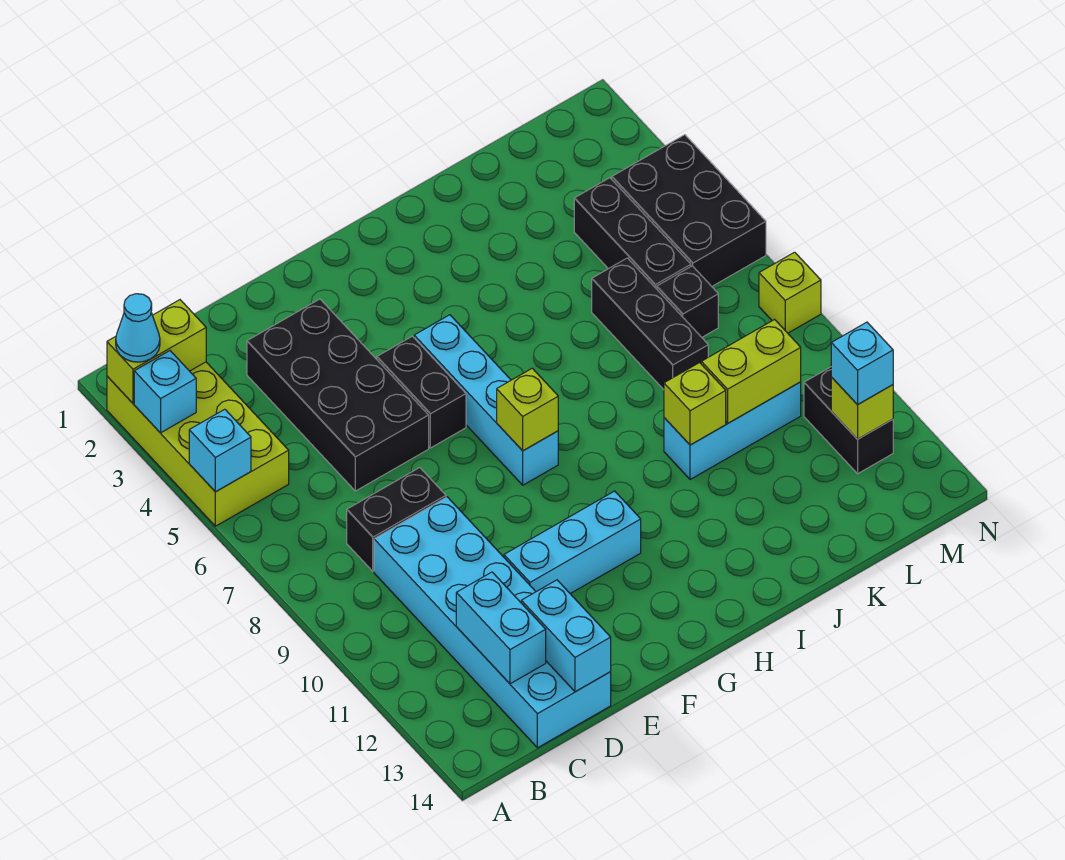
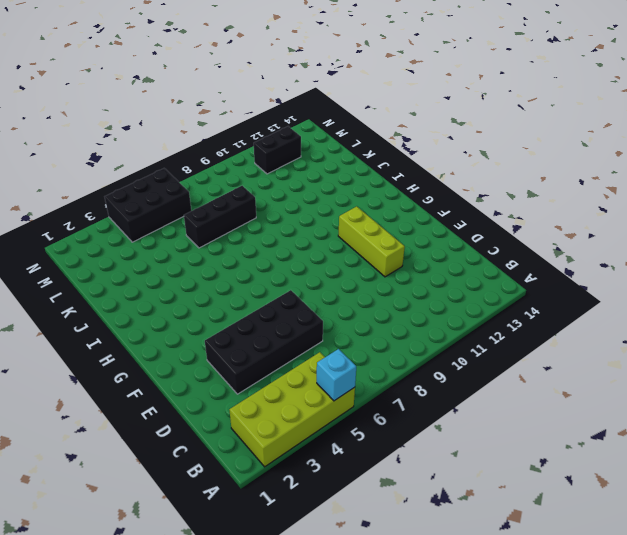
lime brick E11:G11 level 1 -> cyan brick E11:G11 level 1
none -> black brick C8:D8 level 1
none -> cyan brick C9:D14 level 1
none -> black brick F5:F6 level 1

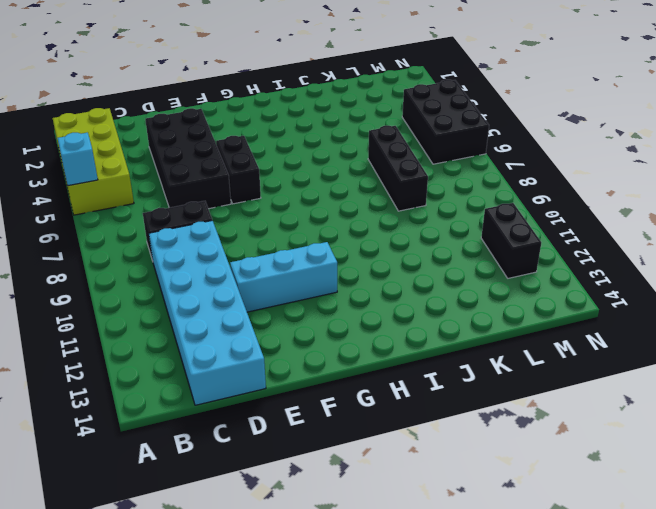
none -> cyan brick G5:G8 level 1
none -> cyan brick J10:L10 level 1
none -> black brick L4:L6 level 1

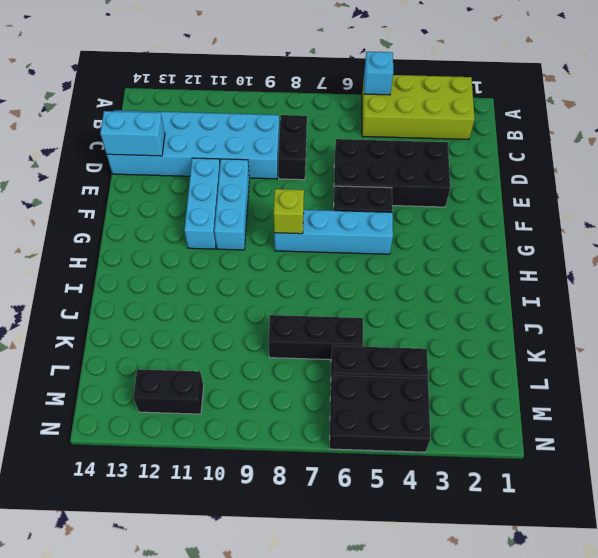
cyan brick E10:G10 level 1 -> cyan brick J10:L10 level 1
none -> black brick L7 level 1
none -> lime brick N8 level 1
none -> lime brick A2:B2 level 2

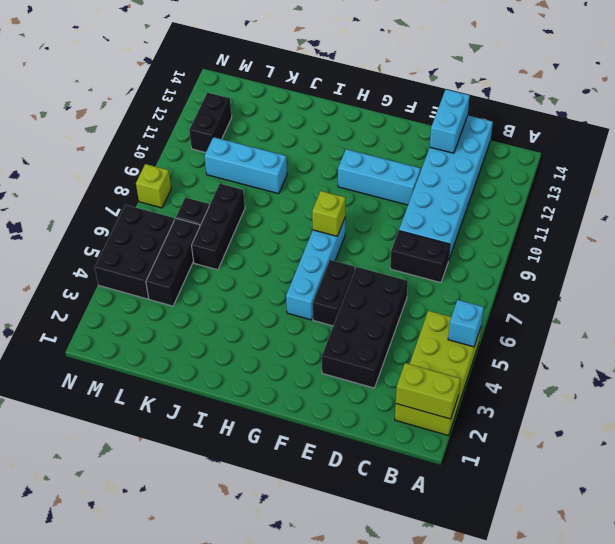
none -> cyan brick A3 level 2
none -> cyan brick C12:C13 level 2
none -> lime brick J10 level 2

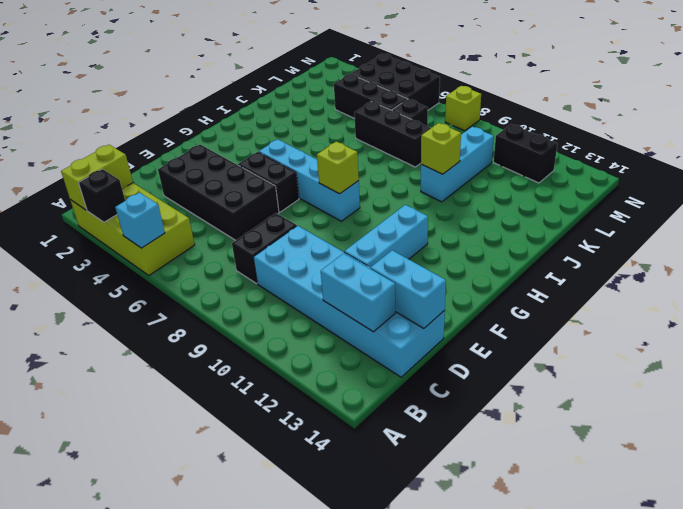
black brick A3 level 2 -> cyan brick A3 level 2
none -> lime brick K10:L10 level 2
none -> lime brick M12 level 2
none -> cyan cone A2 level 3

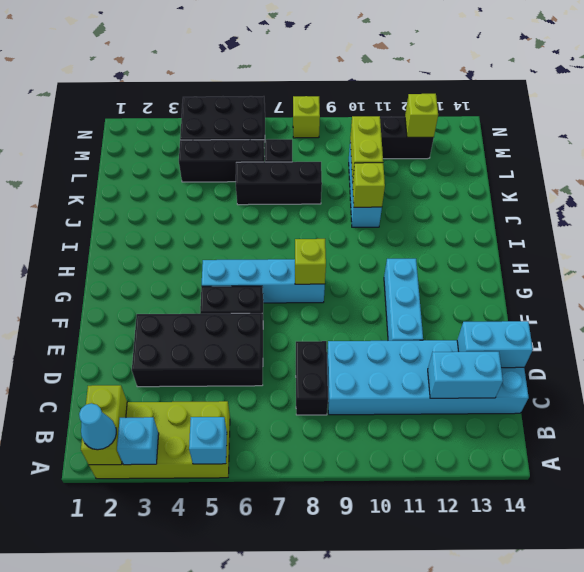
none -> cyan brick M12 level 3

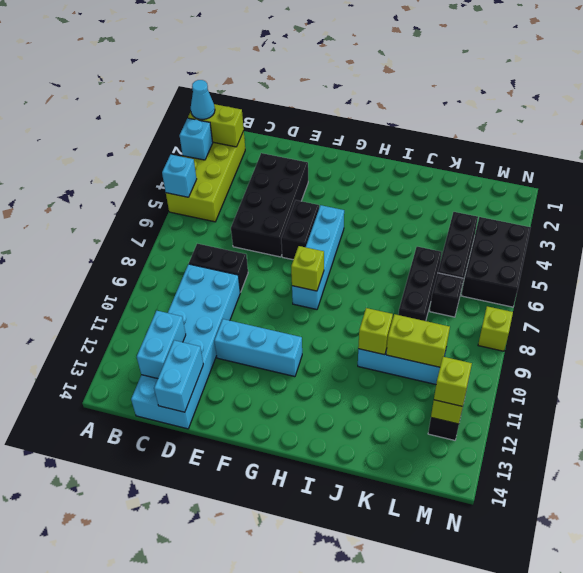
lime brick M12 level 3 -> cyan brick M12 level 3

